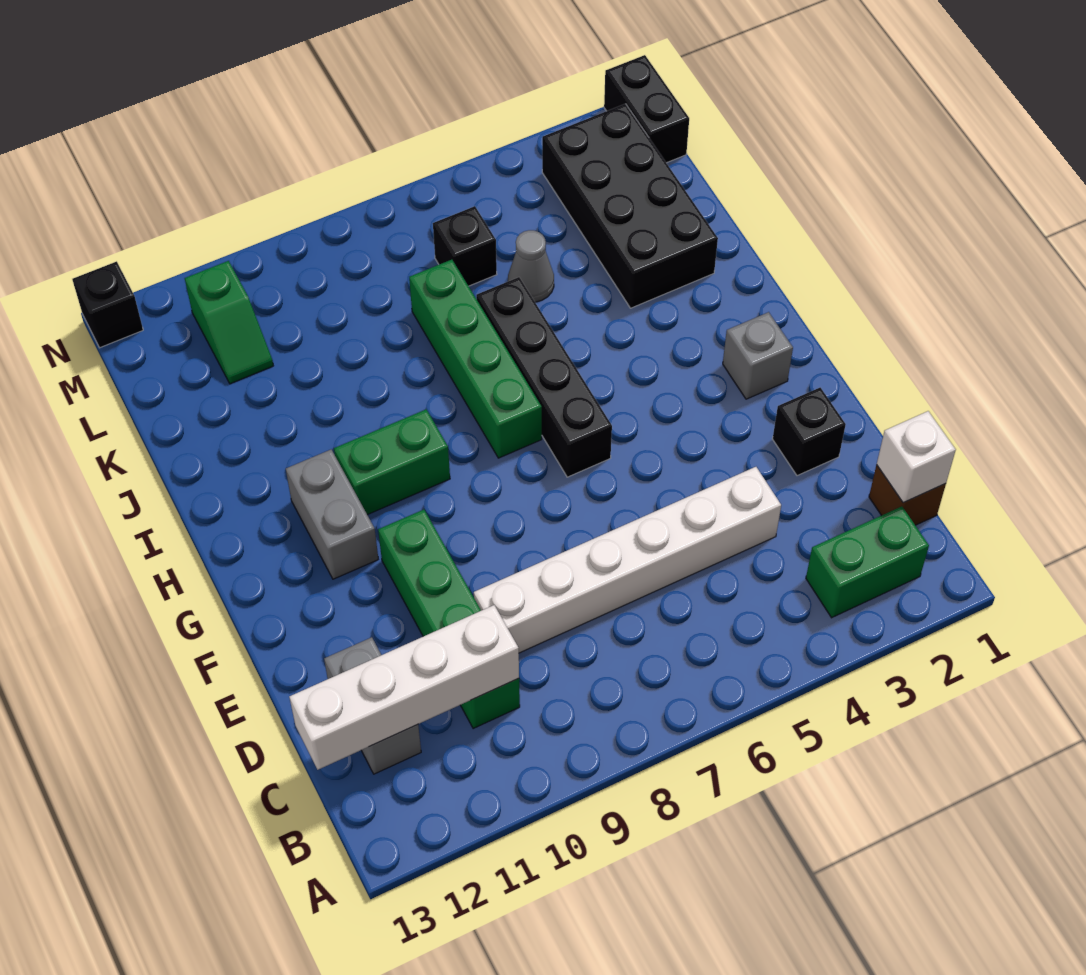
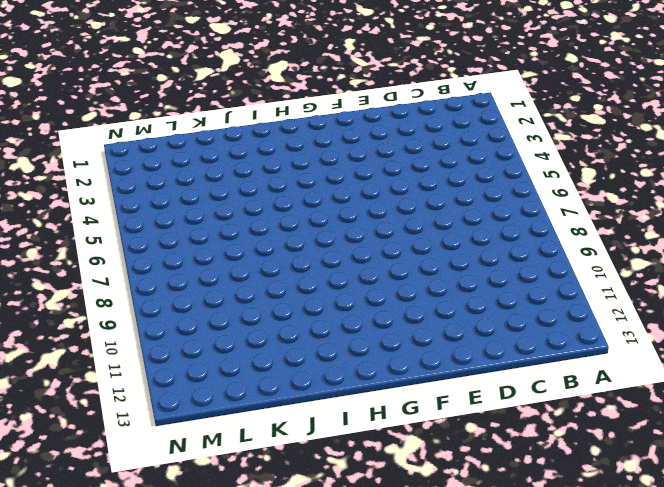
none -> green brick B2:B3 level 1
none -> brown brick C1 level 1
none -> green brick C10:F10 level 1

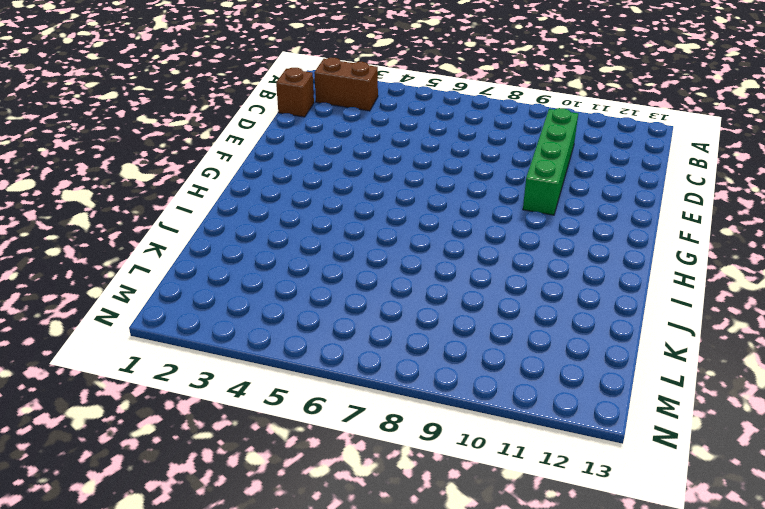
brown brick B2:B3 level 1 -> green brick B2:B3 level 1
none -> grey brick C12:D12 level 1
none -> white brick D4:D9 level 1
none -> black brick E2 level 1

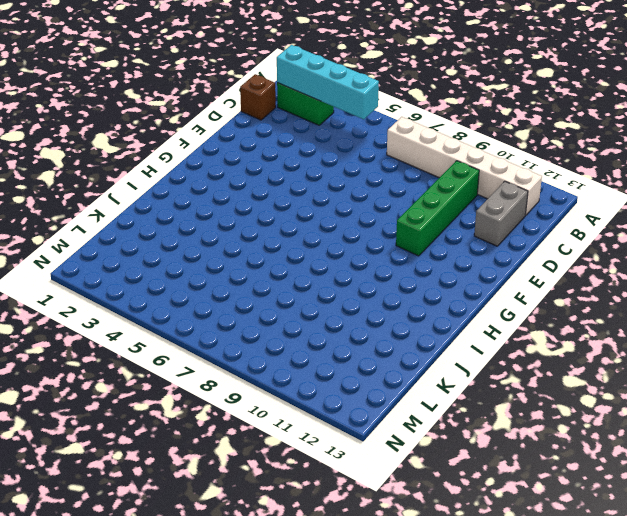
cyan brick B2:B5 level 2 -> none
white brick B7:B12 level 1 -> white brick D4:D9 level 1
none -> black brick E2 level 1
none -> grey brick G2 level 1
none -> black brick G6:J6 level 1

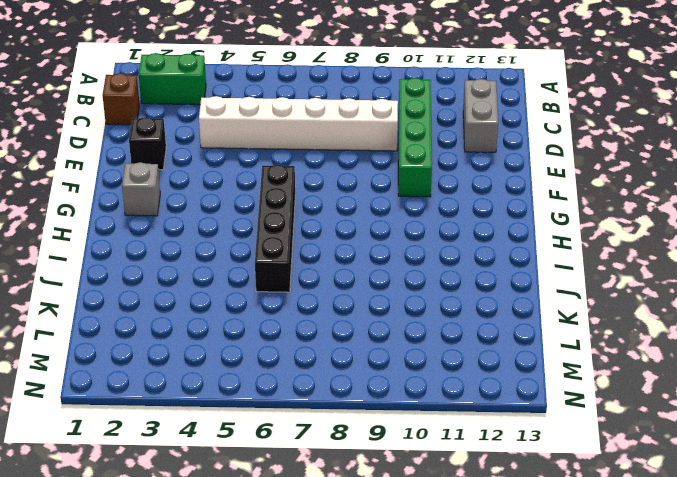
none -> grey brick G11:H11 level 1
none -> green brick H7:K7 level 1
none -> green brick H9:H10 level 1

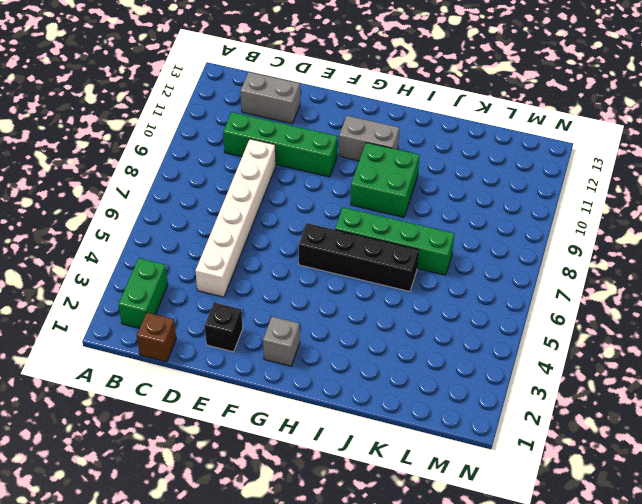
green brick H9:I10 level 1 -> green brick H9:H10 level 1
none -> black brick J2:M3 level 1
none -> grey cone K5 level 1
none -> black brick L6 level 1

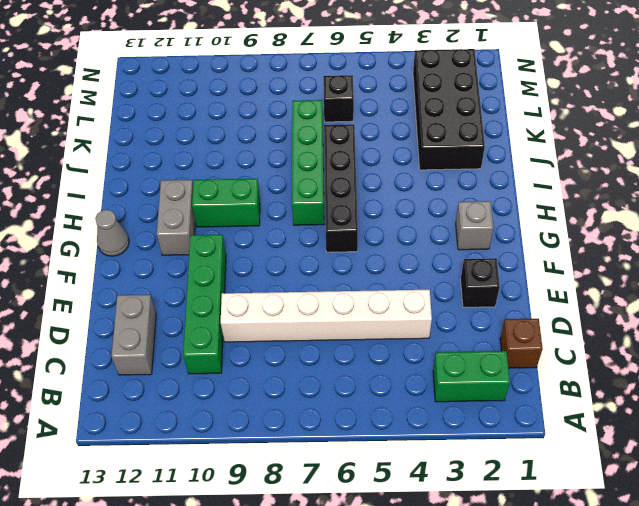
grey cone G13 level 1 -> grey cone K5 level 1
none -> green slope L11:M11 level 1 top M
none -> black brick M1:N1 level 1
none -> black brick N13 level 1

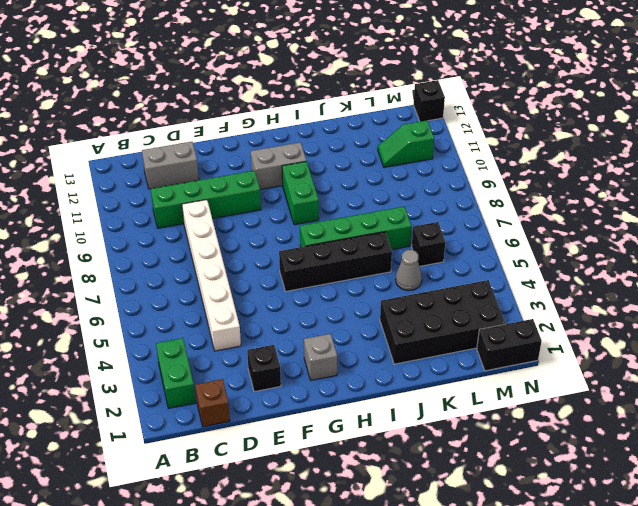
none -> white brick C1 level 2
none -> white brick C10:C13 level 2

